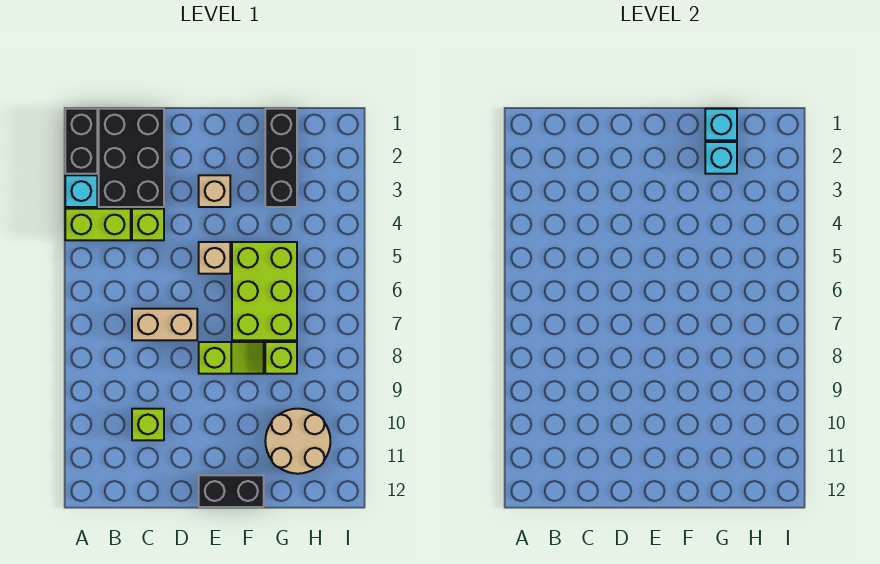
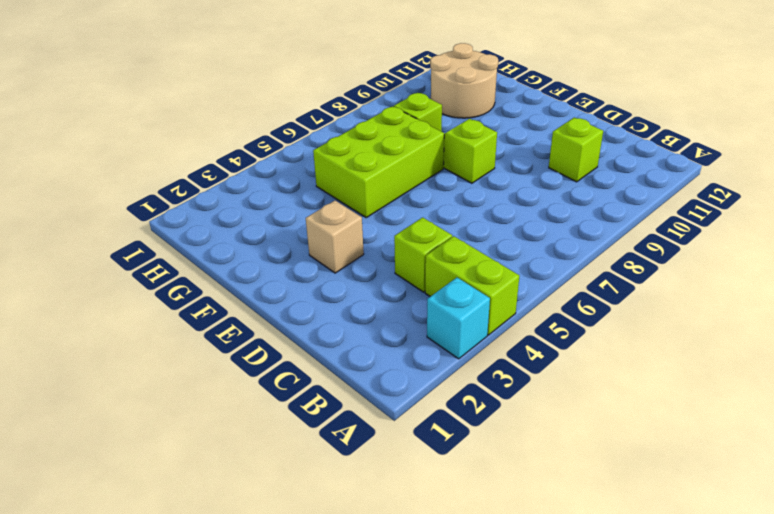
none -> black brick A1:A2 level 1
none -> black brick B1:C3 level 1
none -> tan brick C7:D7 level 1

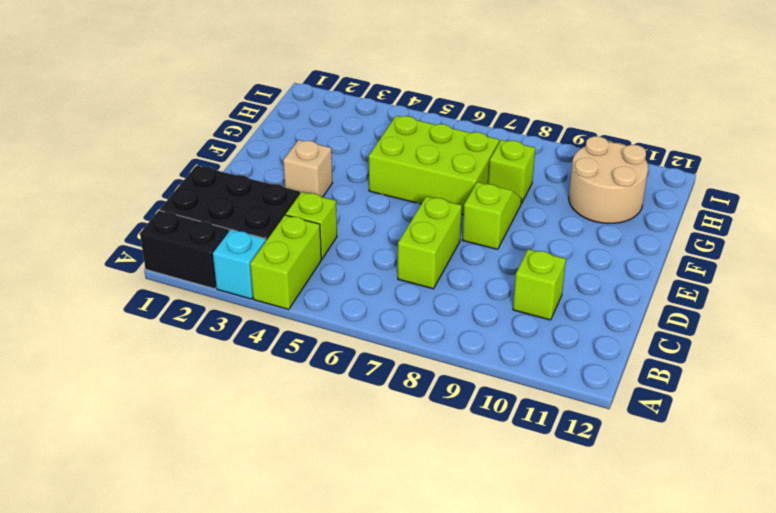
lime brick C7:D7 level 1 -> tan brick C7:D7 level 1
none -> tan brick E5 level 1
none -> black brick E12:F12 level 1
none -> black brick G1:G3 level 1

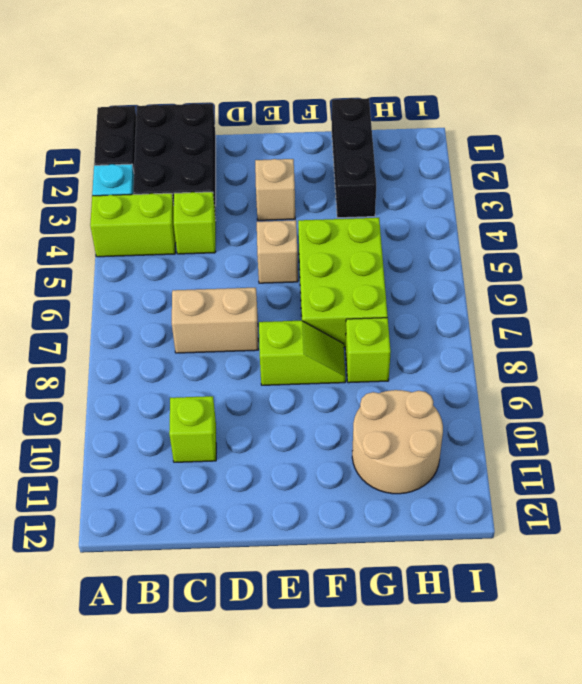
none -> black brick E12:F12 level 1
none -> cyan brick G1 level 2
none -> cyan brick G2 level 2

